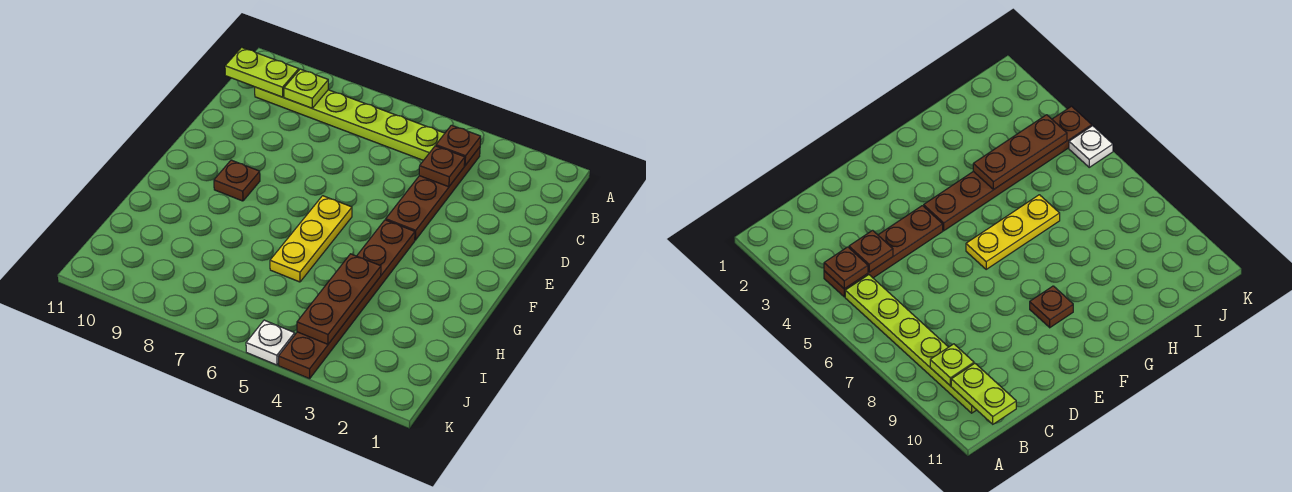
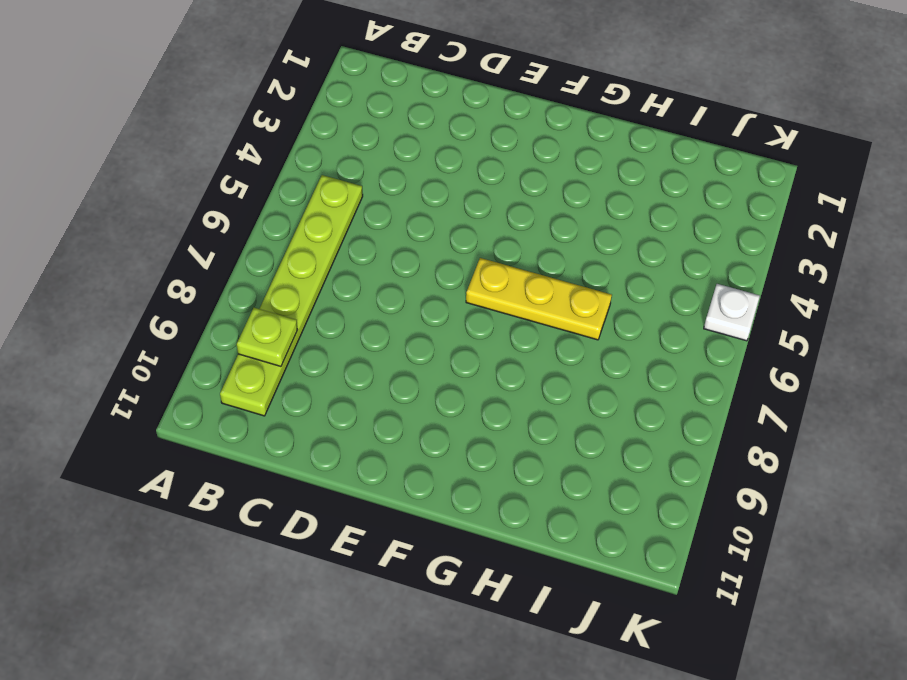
none -> brown plate B4:E4 level 1
none -> brown plate F4:K4 level 1

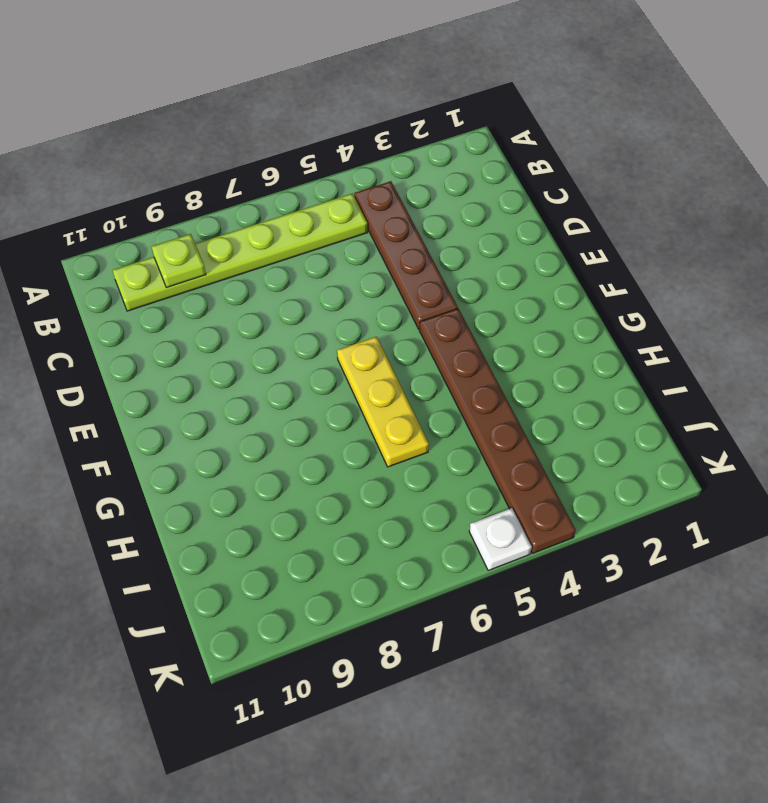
none -> brown plate F9 level 1
none -> brown plate B4 level 2

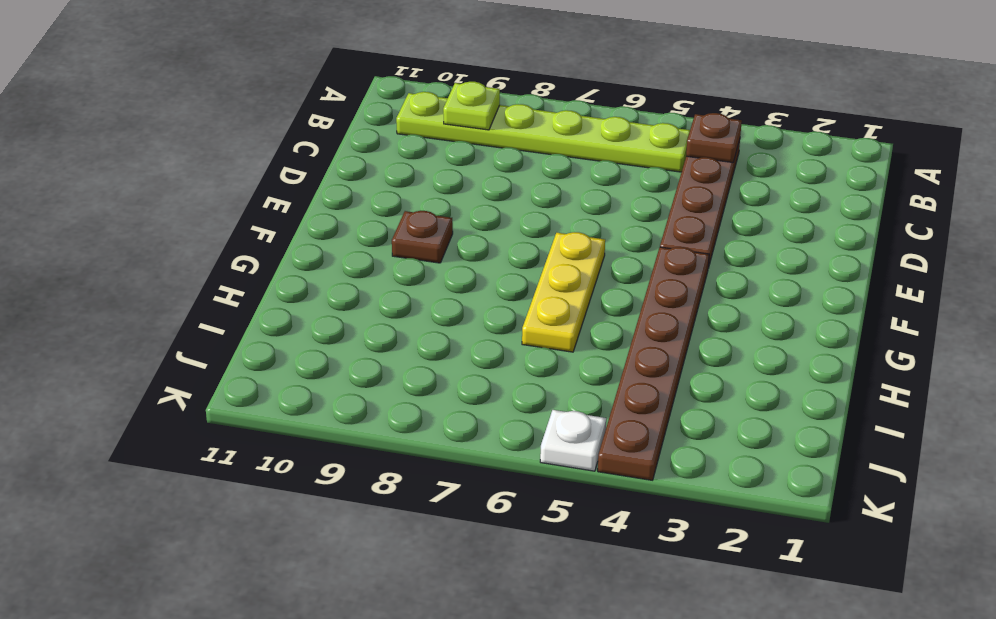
none -> lime plate B10:B11 level 2
none -> brown plate C4 level 2

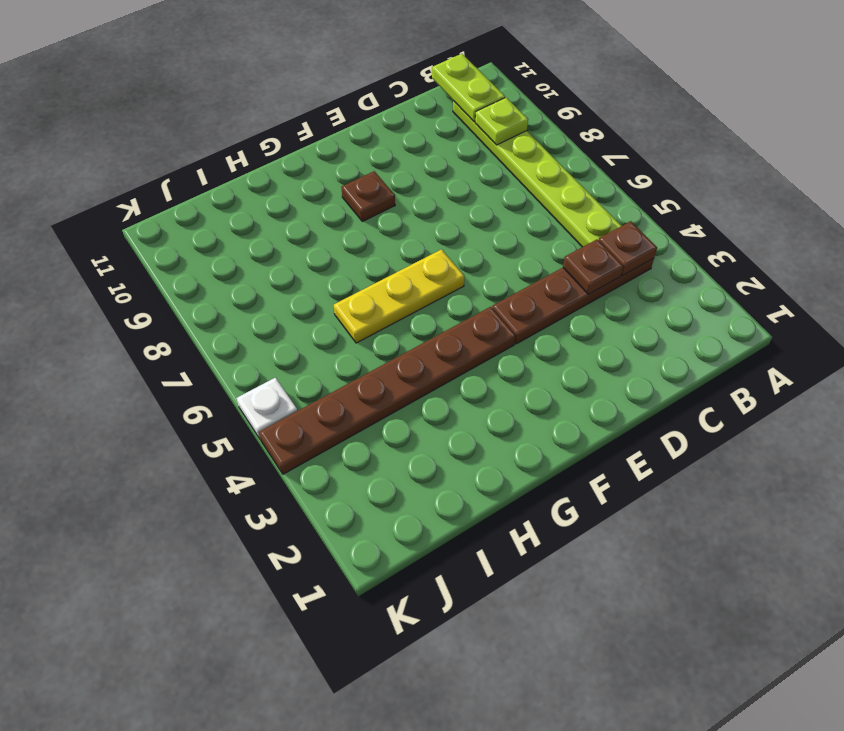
none -> brown plate H4:J4 level 2

